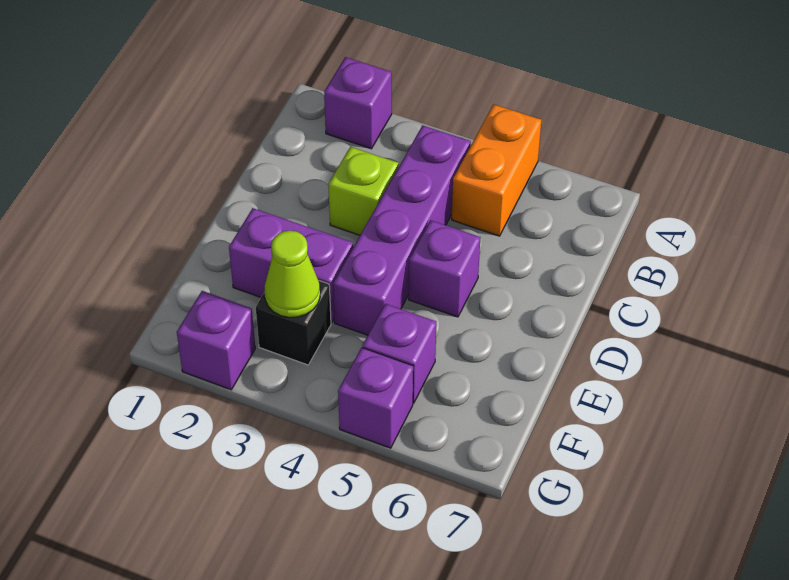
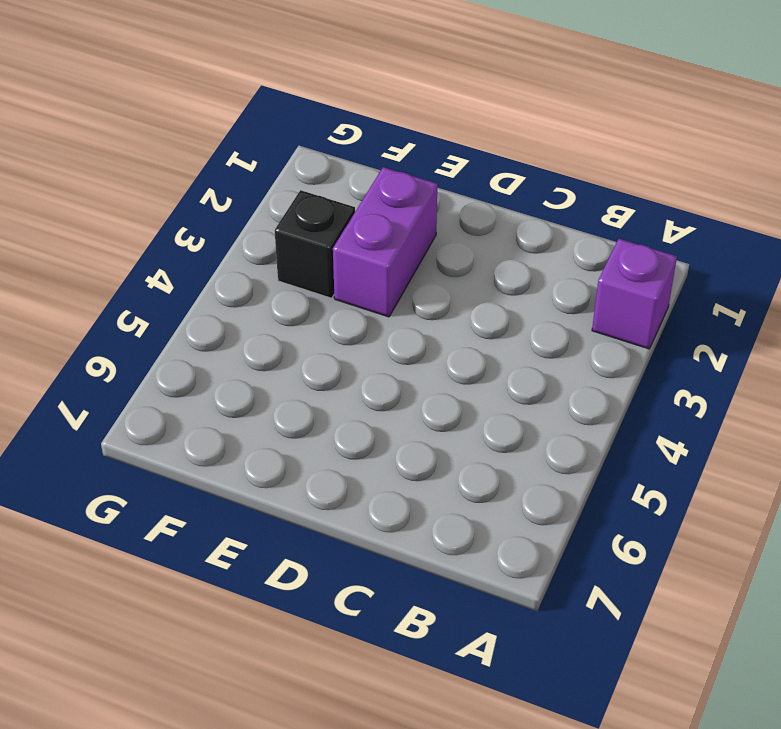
none -> orange brick A5:B5 level 1
none -> purple brick B4:E4 level 1

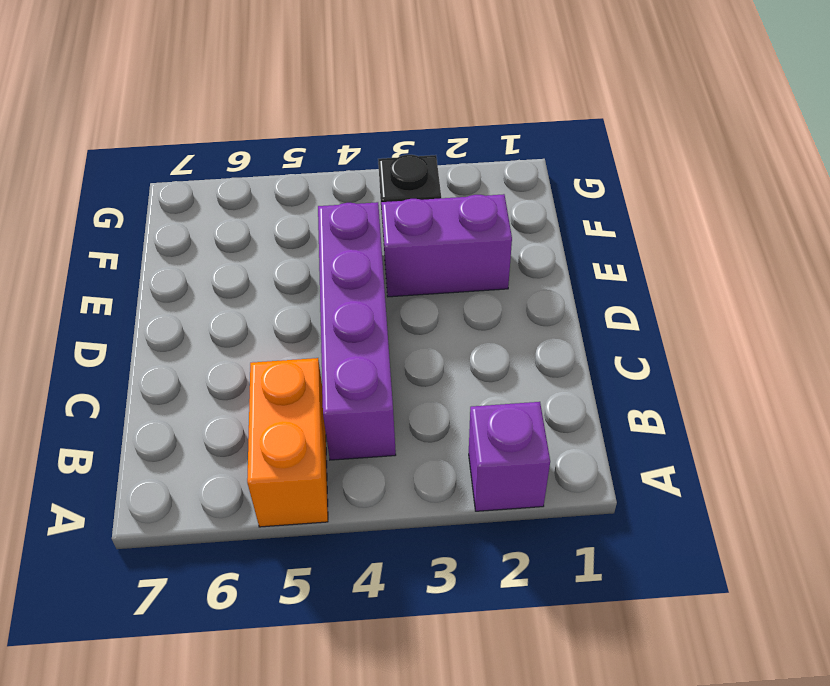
none -> lime brick C3 level 1
none -> purple brick D5 level 1

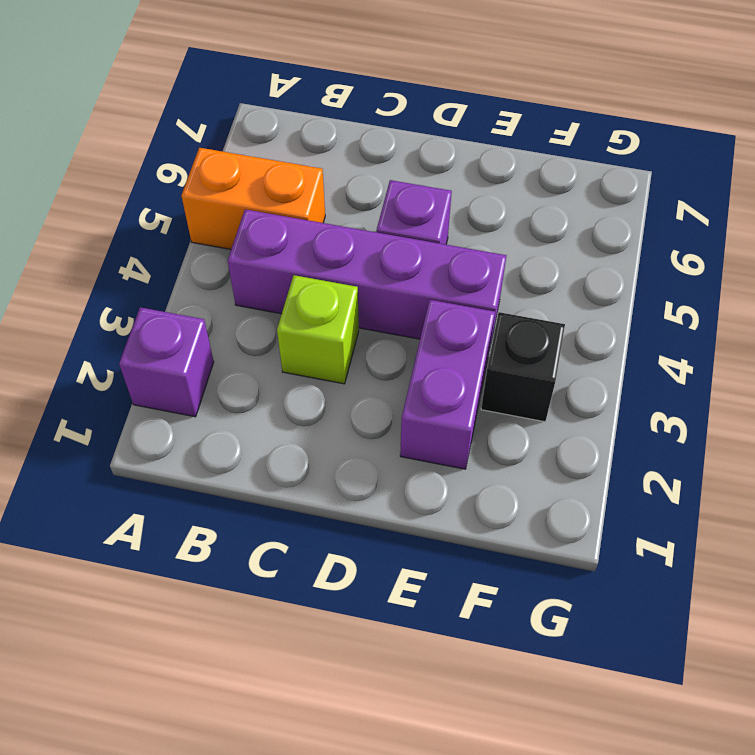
none -> purple brick F5 level 1
none -> purple brick G2 level 1

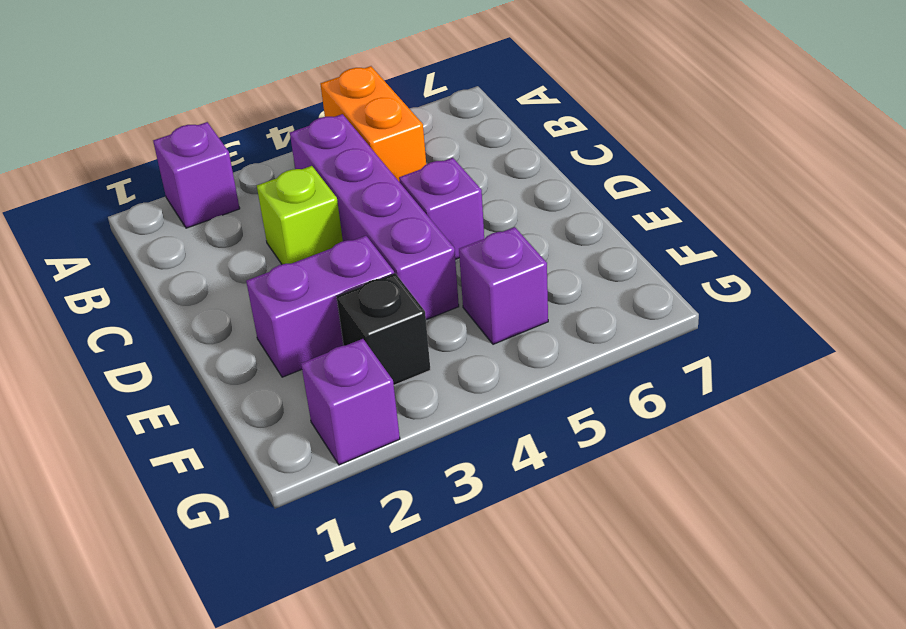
none -> purple brick G5 level 1
none -> lime cone F3 level 2

